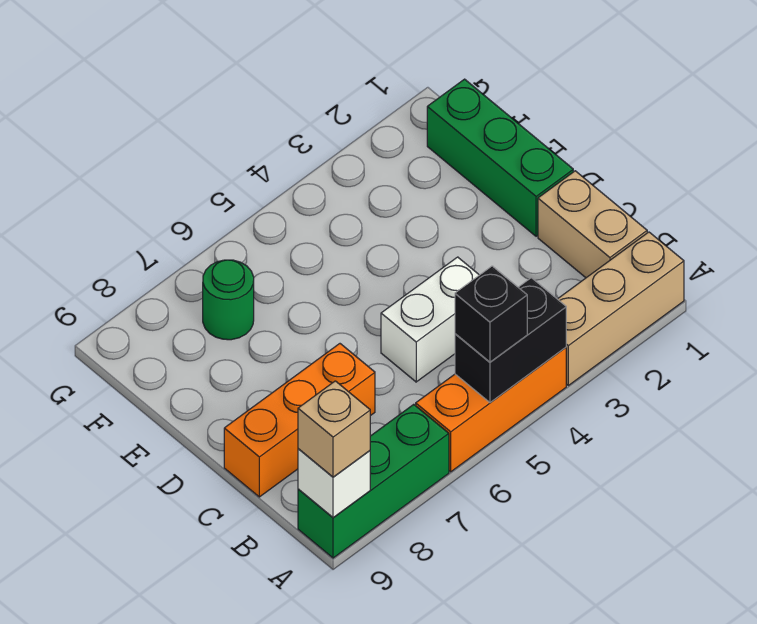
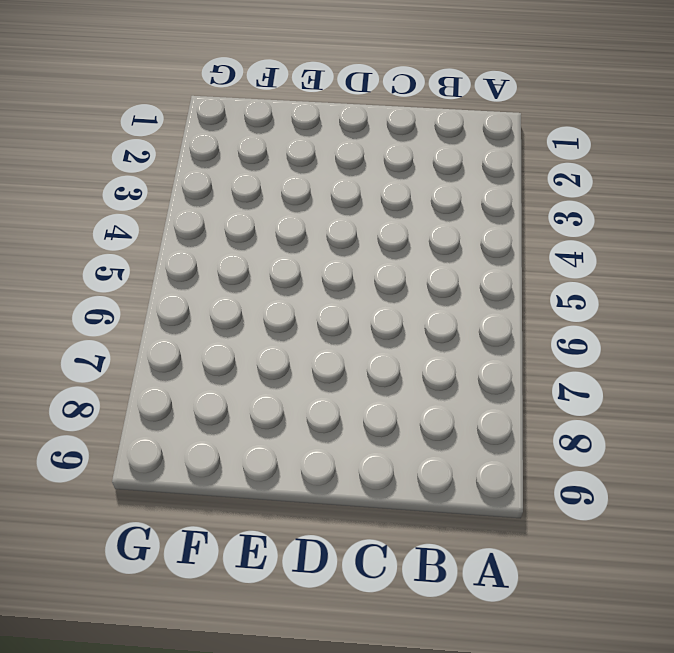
none -> tan brick A1:A3 level 1
none -> orange brick A4:A6 level 1
none -> green brick A7:A9 level 1

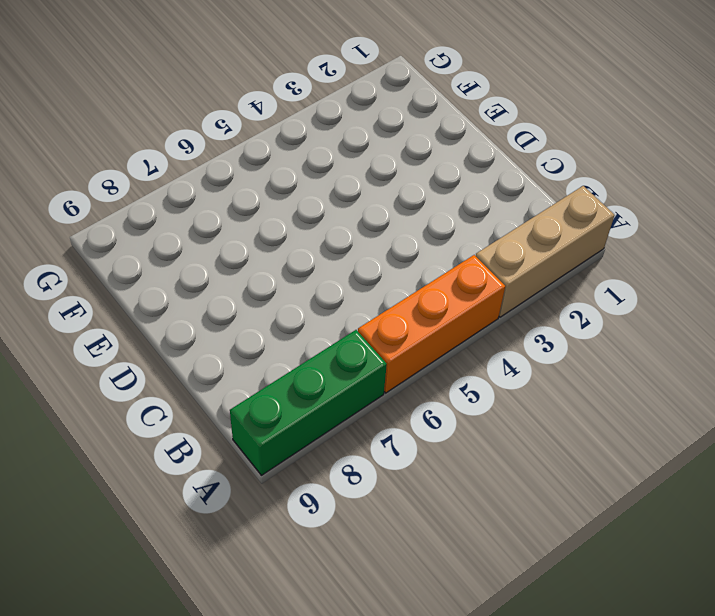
none -> tan brick B1:C1 level 1
none -> white brick C4:C5 level 1
none -> orange brick C7:C9 level 1

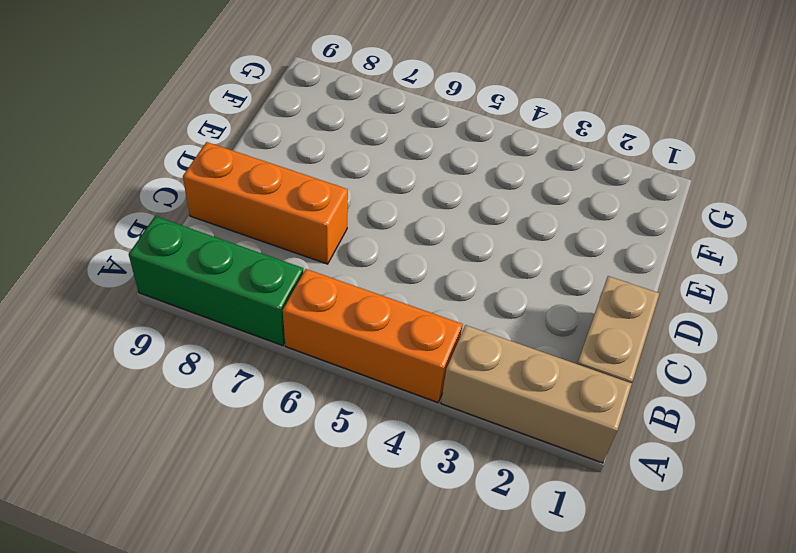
none -> white brick C4:C5 level 1
none -> green brick D1:F1 level 1
none -> green round brick F7 level 1

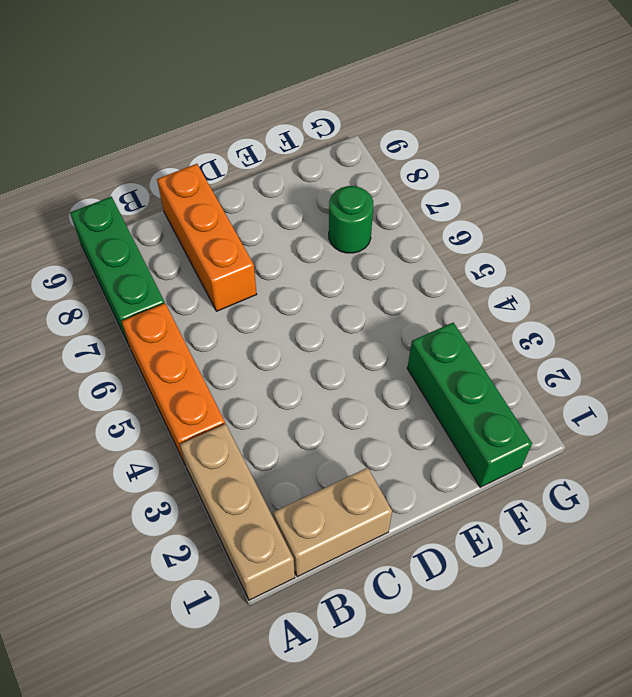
green brick F1:F3 level 1 -> green brick D1:F1 level 1
none -> white brick C4:C5 level 1
none -> black brick A4:A5 level 2
none -> white brick A9 level 2

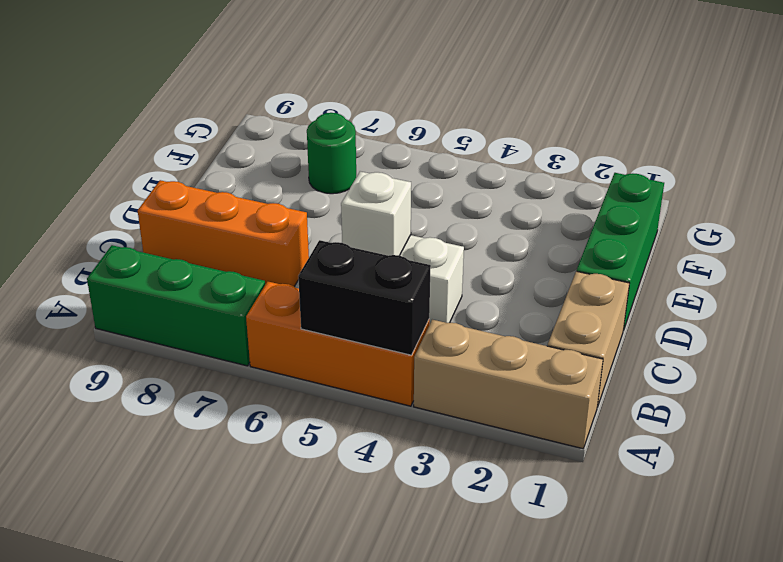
white brick C5 level 2 -> white brick A9 level 2
none -> black brick A5 level 3
none -> tan brick A9 level 3

